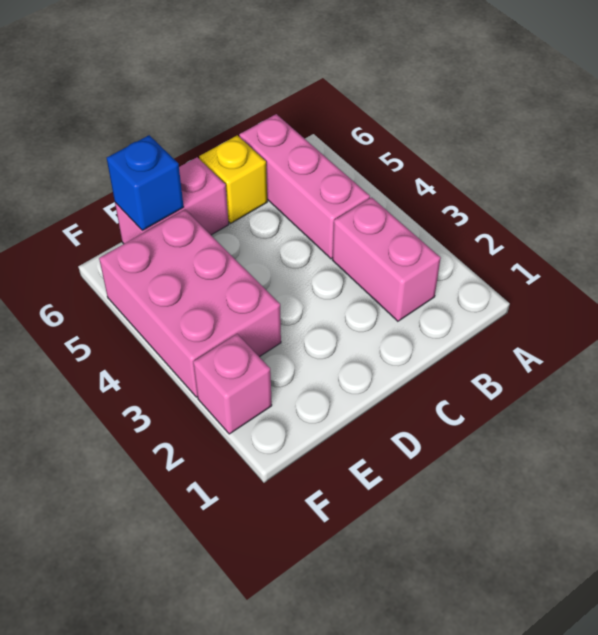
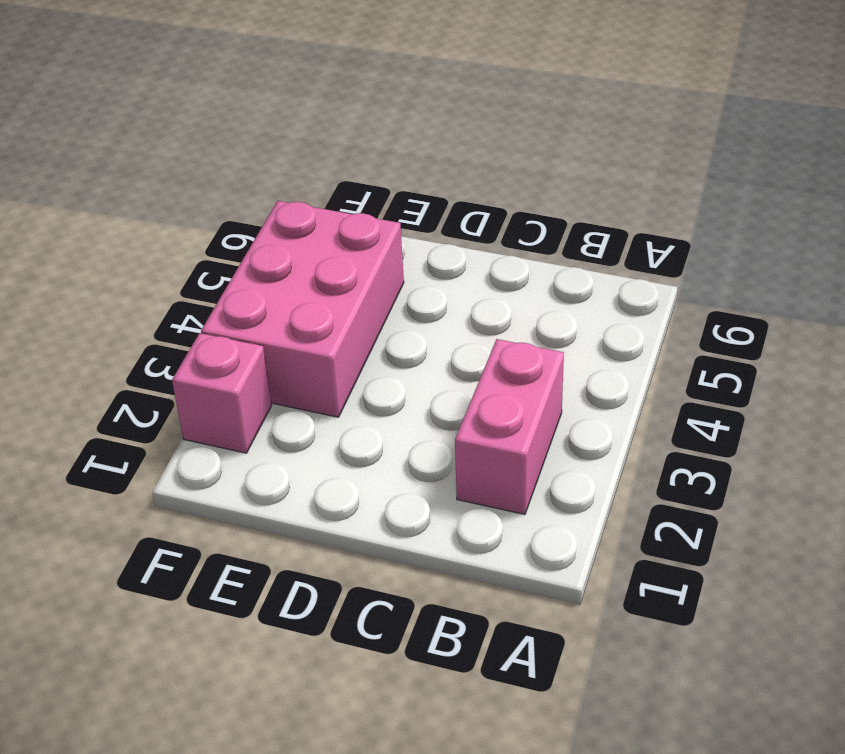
none -> pink brick B4:B6 level 1
none -> yellow brick C6 level 1

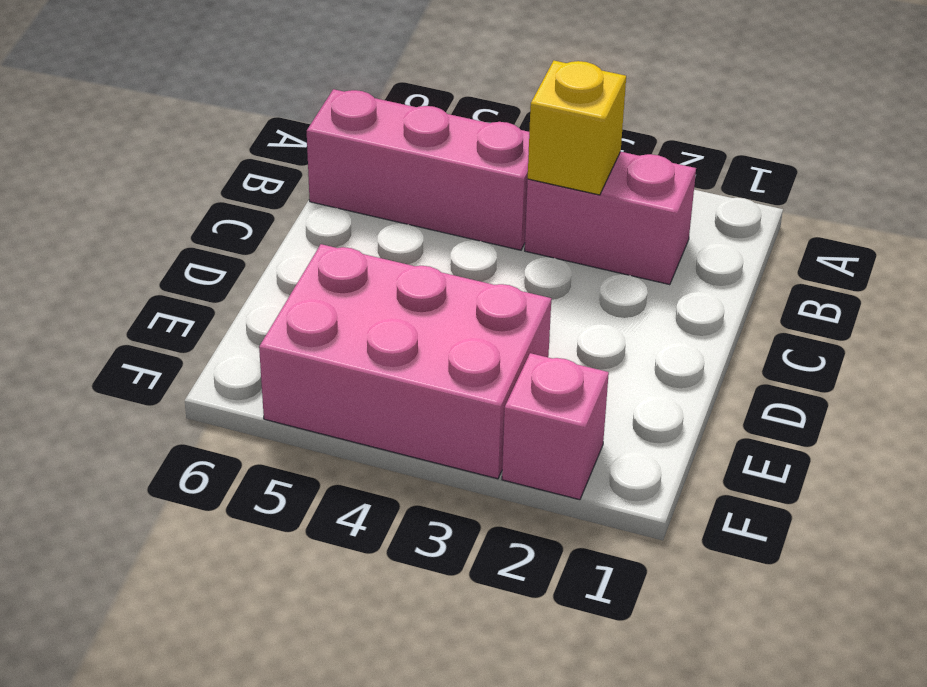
yellow brick B3 level 2 -> yellow brick C6 level 1
none -> pink brick D6:E6 level 1
none -> blue brick E6 level 2

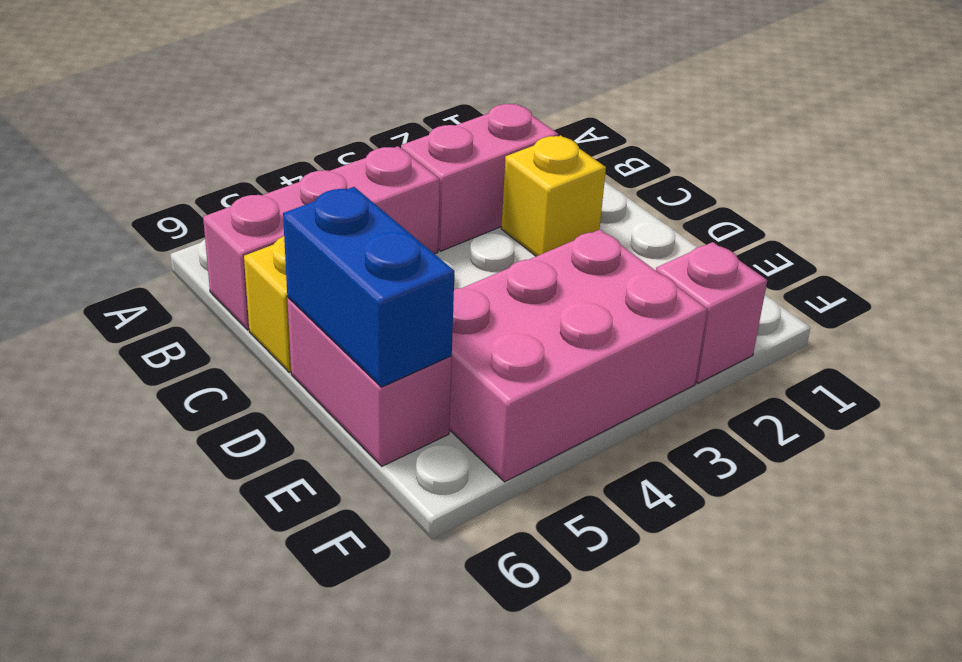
yellow brick C2 level 1 -> none
blue brick D6:E6 level 2 -> blue brick E6 level 2

